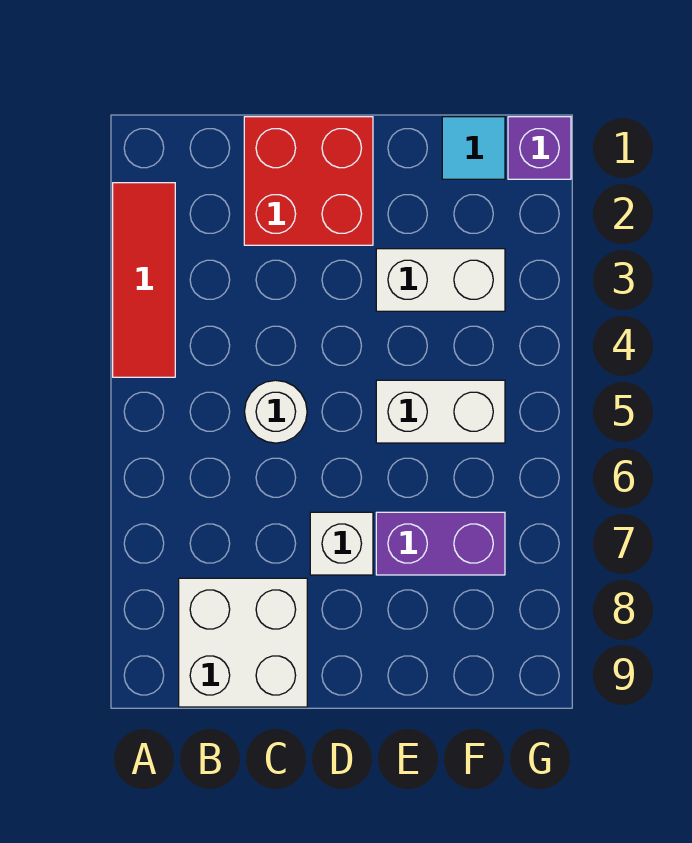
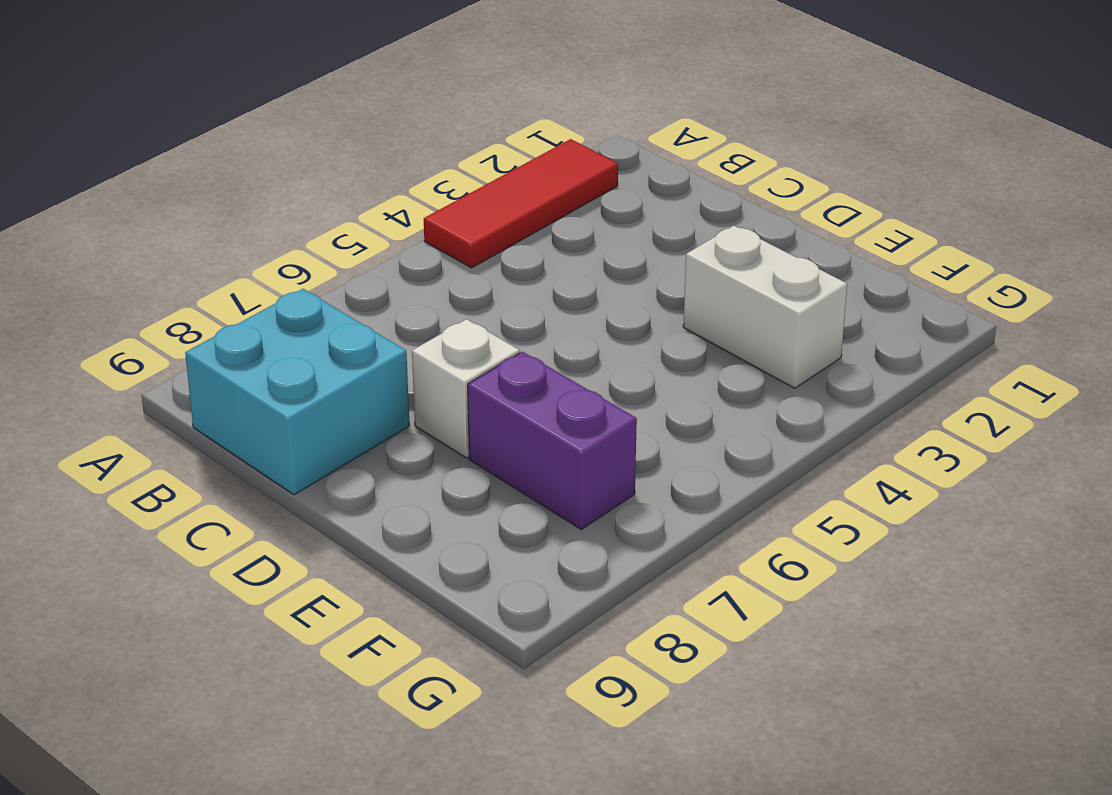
cyan brick B8:C9 level 1 -> white brick B8:C9 level 1
none -> red brick C1:D2 level 1
none -> white round brick C5 level 1

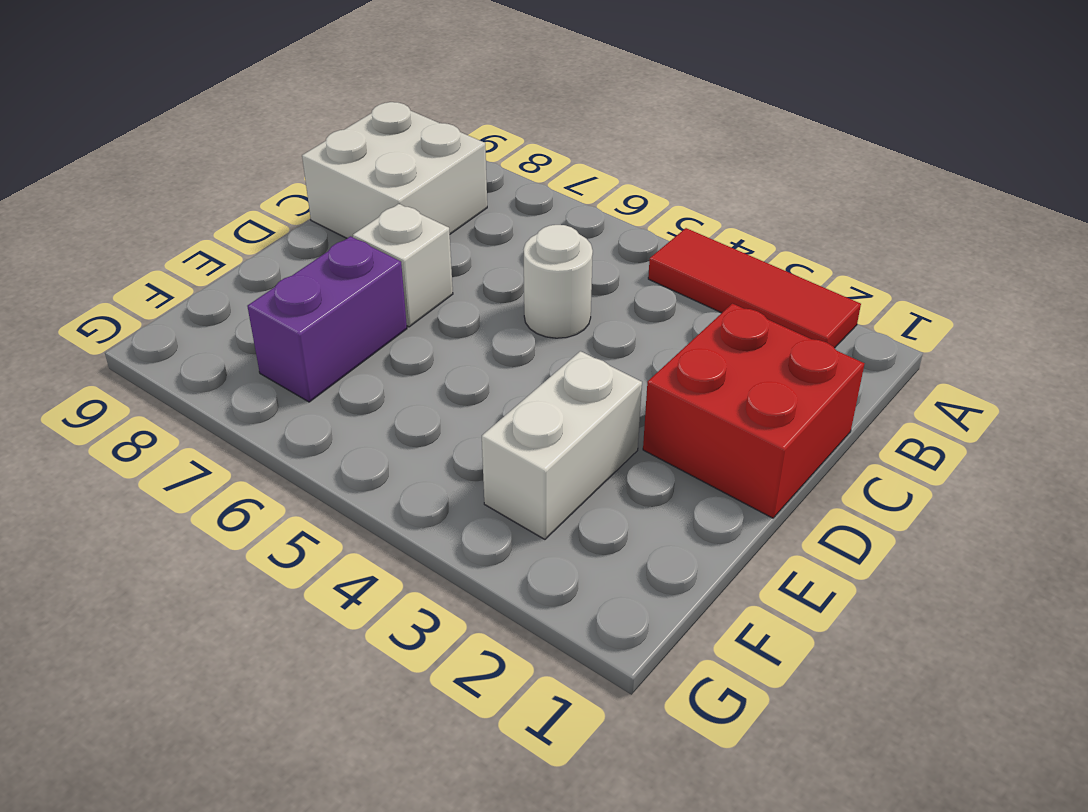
none -> white brick E5:F5 level 1
none -> cyan tile F1 level 1

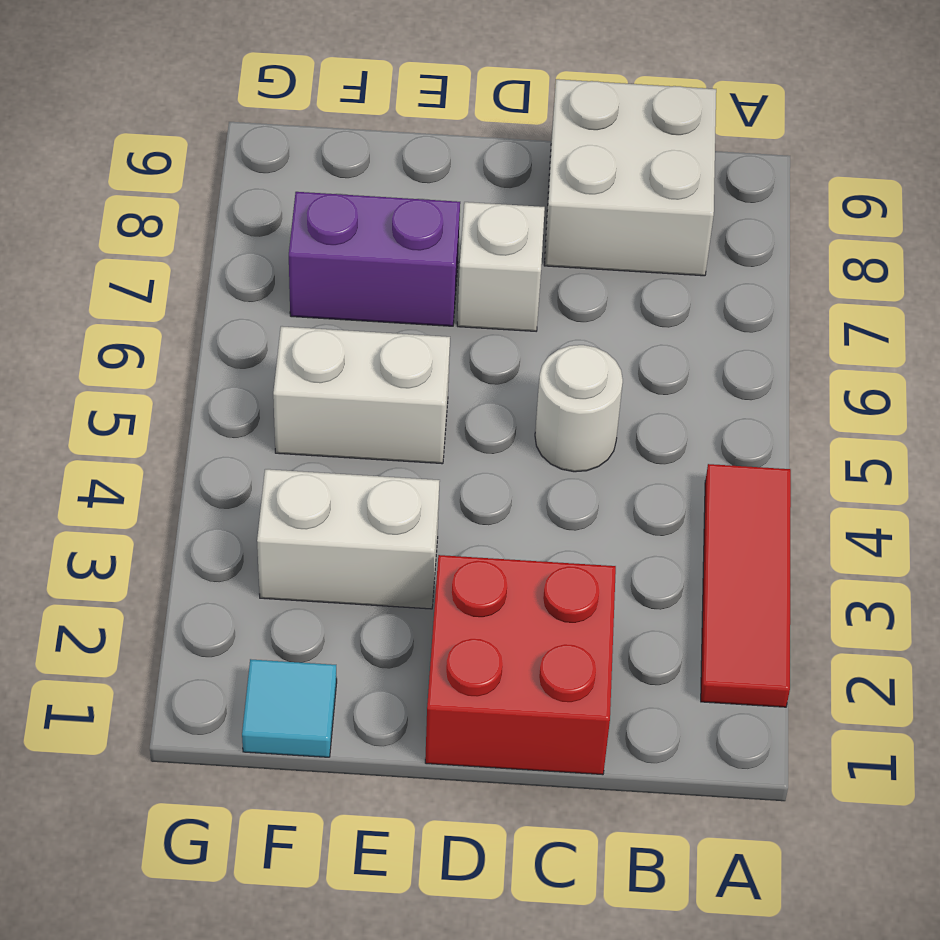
none -> purple brick G1 level 1

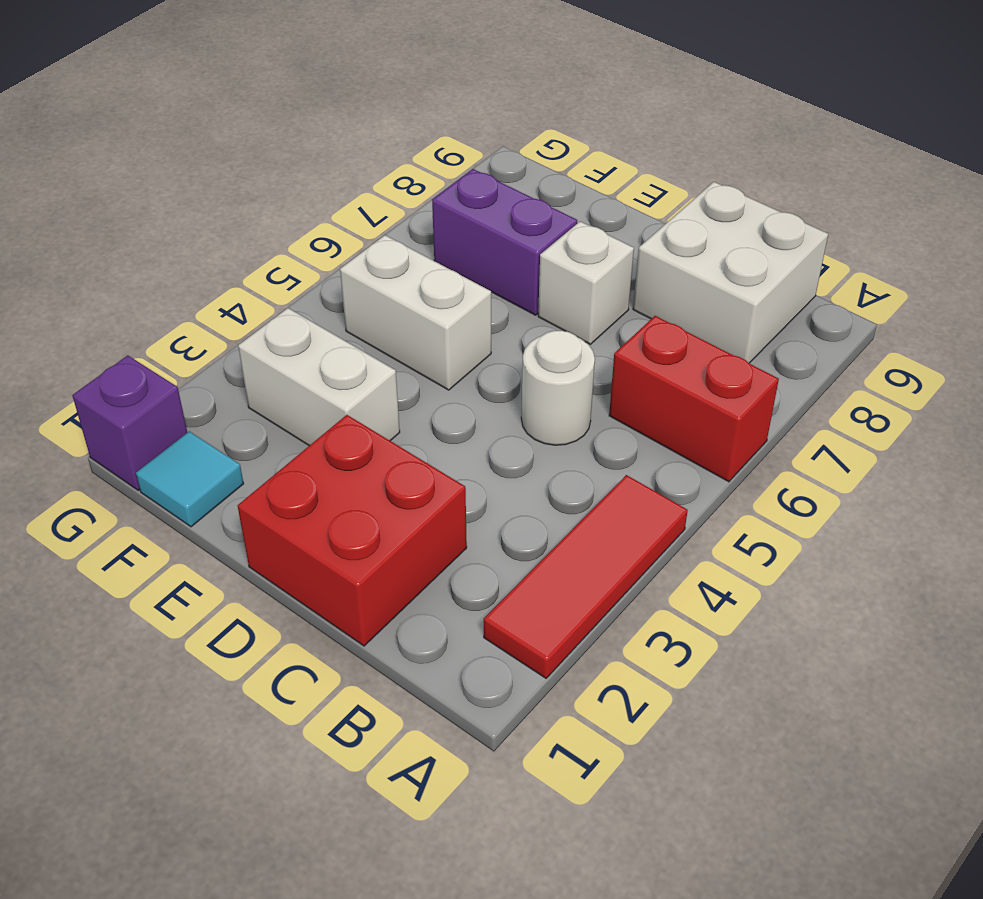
red brick A6:B6 level 1 -> none

